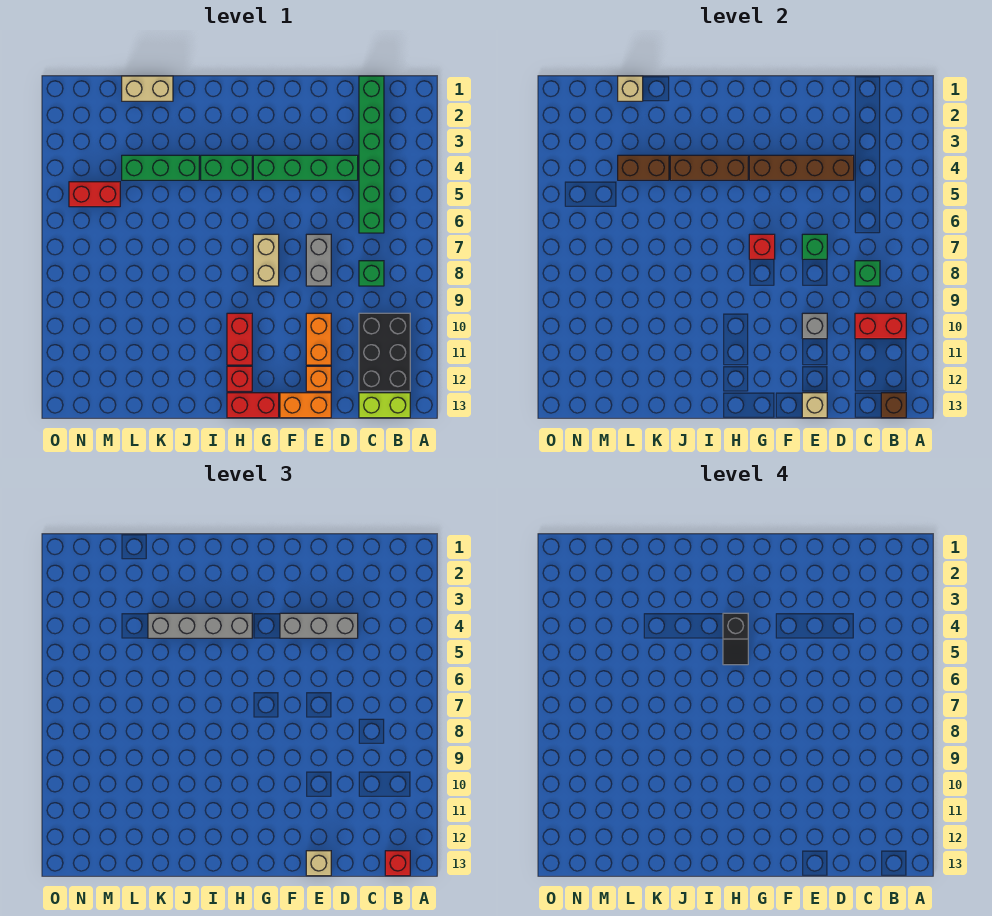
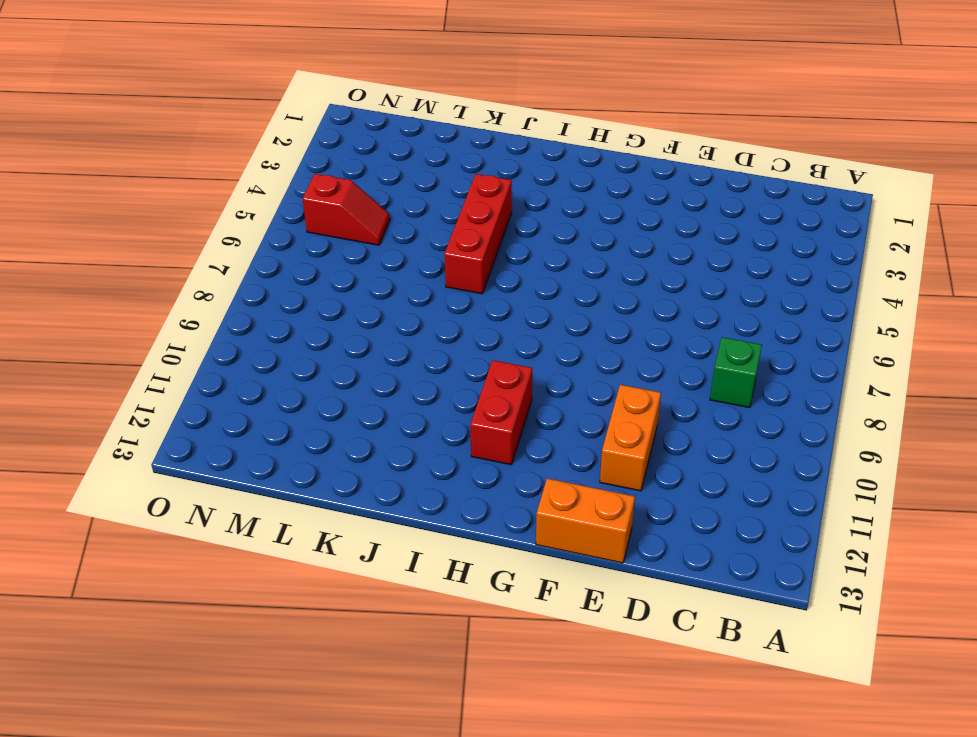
red brick J4:J6 level 1 -> green brick J4:L4 level 1
red slope M5:N5 level 1 top N -> red brick M5:N5 level 1
none -> black brick B10:C12 level 1
none -> lime brick B13:C13 level 1
none -> green brick C1:C6 level 1
none -> green brick D4:G4 level 1

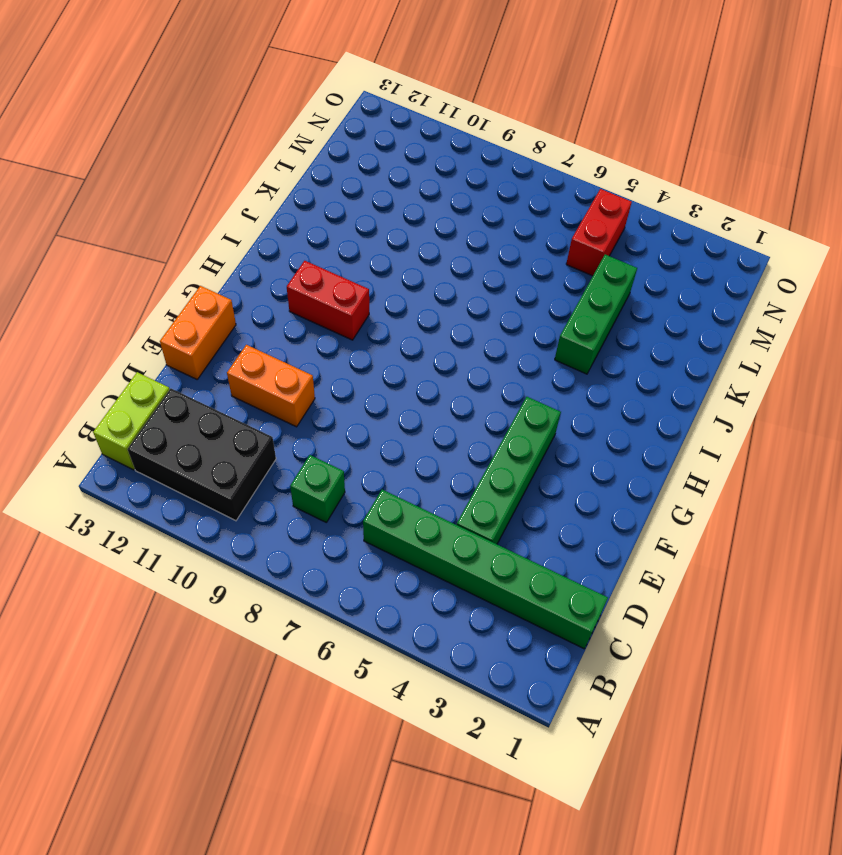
none -> grey brick E7:E8 level 1
none -> orange brick E12 level 1
none -> tan brick G7:G8 level 1
none -> red brick G13:H13 level 1

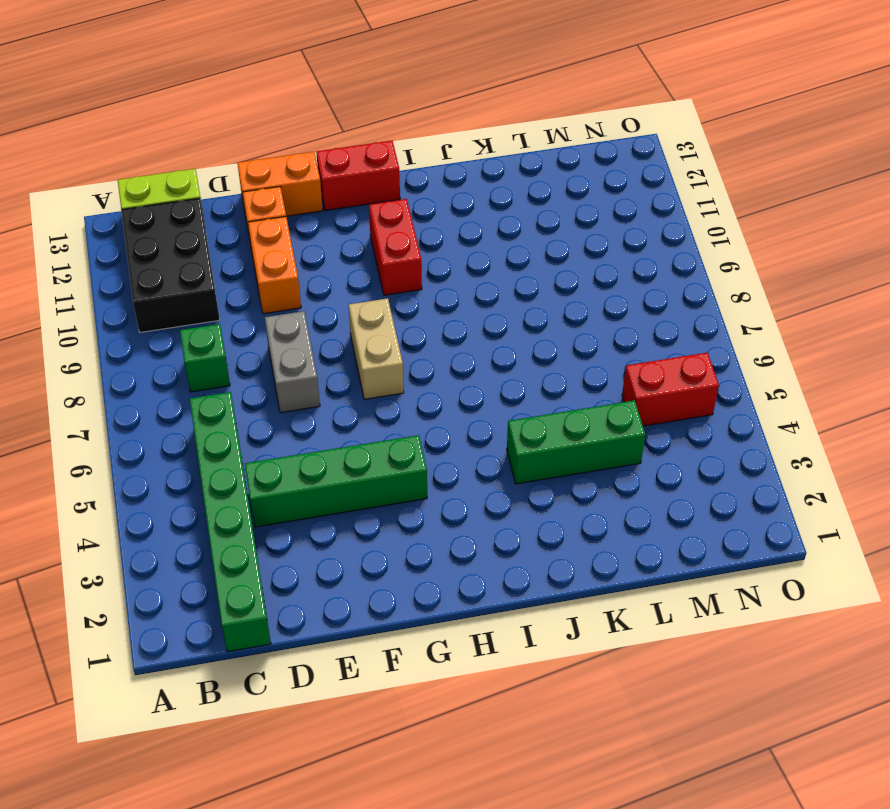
none -> green brick H4:I4 level 1
none -> red brick H12 level 1
none -> tan brick K1:L1 level 1
none -> red brick B10:C10 level 2

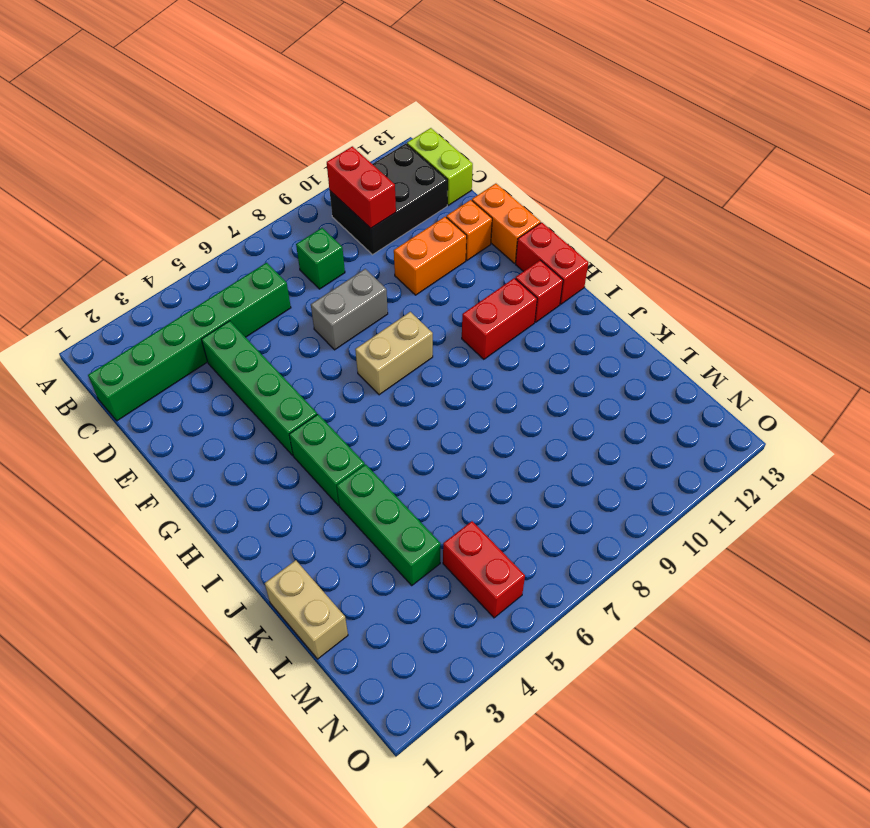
none -> brown brick B13 level 2
none -> green brick C8 level 2
none -> brown brick D4:G4 level 2
none -> green brick E7 level 2

